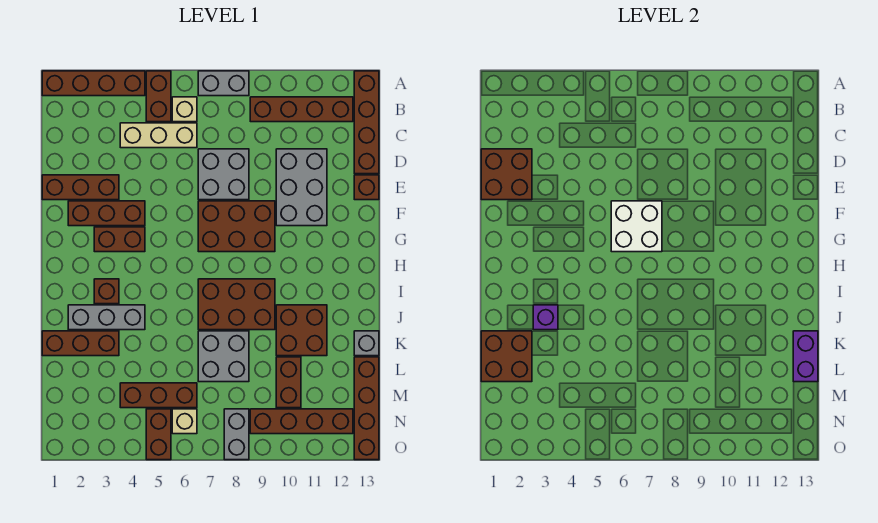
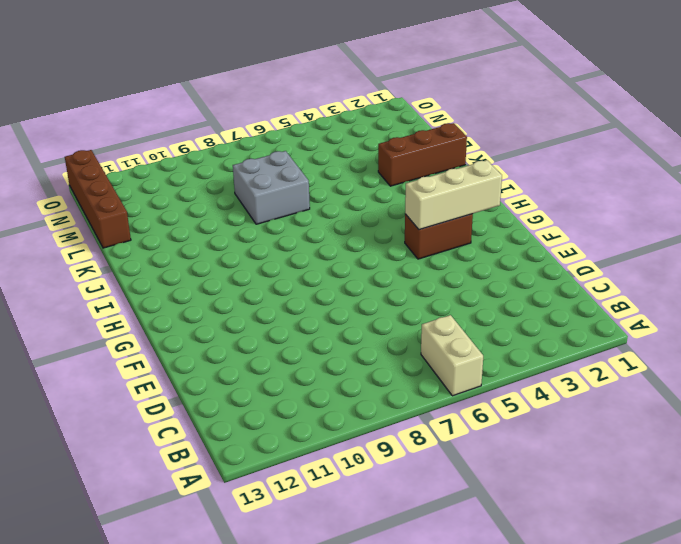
tan brick A6:B6 level 1 -> tan brick B6 level 1
tan brick G2:G4 level 2 -> tan brick C4:C6 level 1
none -> brown brick A1:A4 level 1
none -> brown brick A5:B5 level 1
none -> grey brick A7:A8 level 1
none -> brown brick A13:D13 level 1

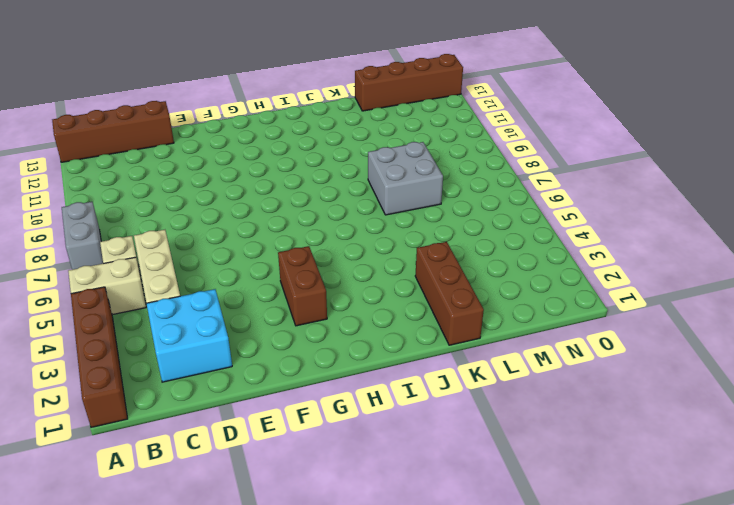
tan brick A5:B5 level 1 -> brown brick A5:B5 level 1
cyan brick C2:D3 level 1 -> none
none -> brown brick B9:B12 level 1
none -> grey brick D7:E8 level 1
none -> grey brick D10:F11 level 1
none -> brown brick E1:E3 level 1

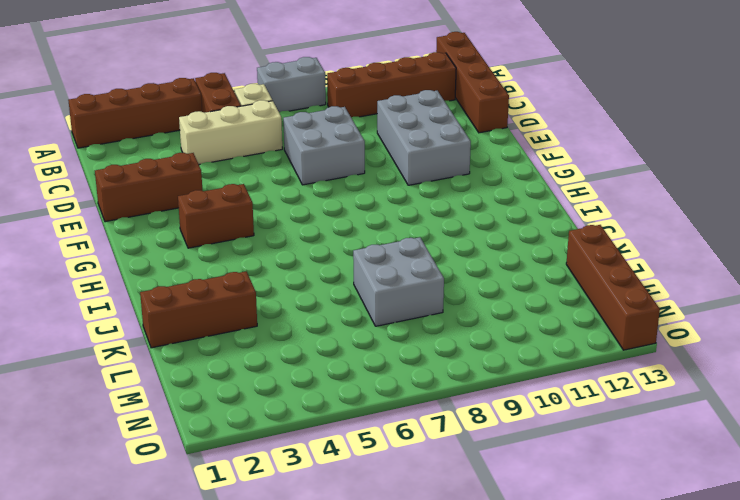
none -> brown brick E13 level 1
none -> brown brick F2:F4 level 1
none -> brown brick F7:G9 level 1
none -> brown brick I3 level 1

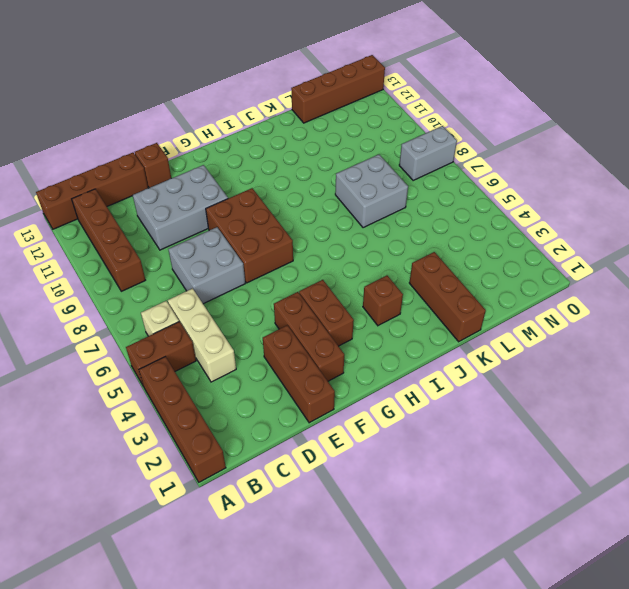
none -> grey brick A7:A8 level 1
none -> brown brick I7:J9 level 1
none -> grey brick J2:J4 level 1
none -> brown brick J10:K11 level 1

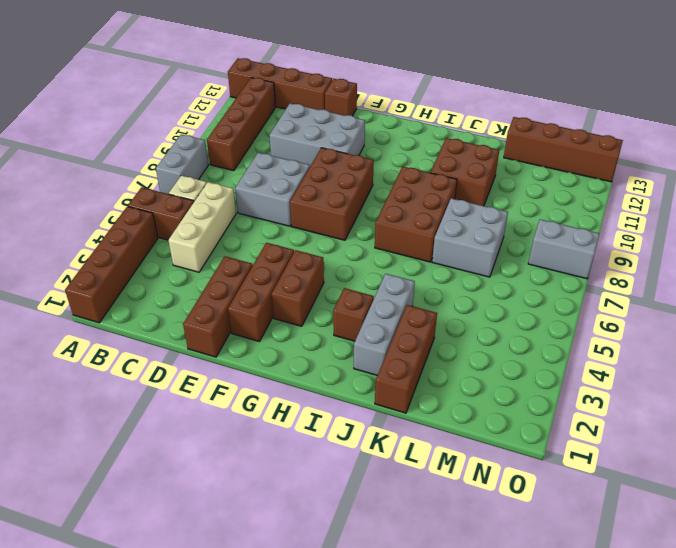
none -> grey brick K13 level 1
none -> brown brick L10:M10 level 1
none -> brown brick M4:M6 level 1
none -> brown brick N5:O5 level 1

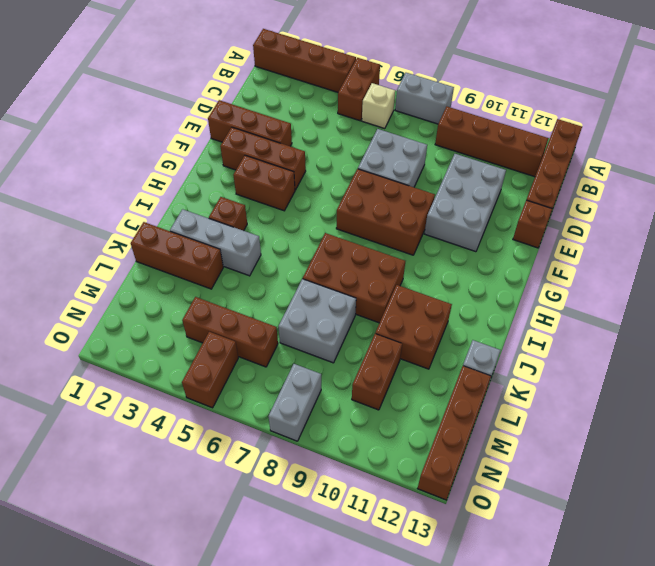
none -> tan brick C4:C6 level 1
none -> tan brick N6 level 1
none -> brown brick N9:N12 level 1
none -> brown brick D1:E2 level 2

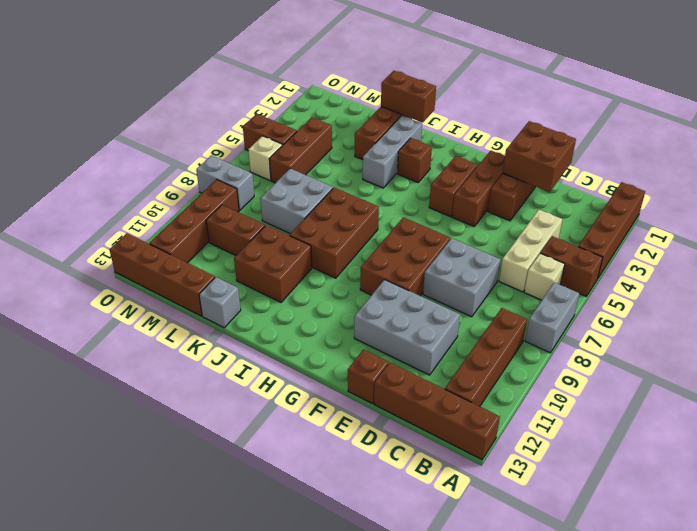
brown brick J1:K1 level 2 -> brown brick K1:L2 level 2
none -> white brick F6:G7 level 2
none -> purple brick J3 level 2
none -> purple brick K13:L13 level 2

